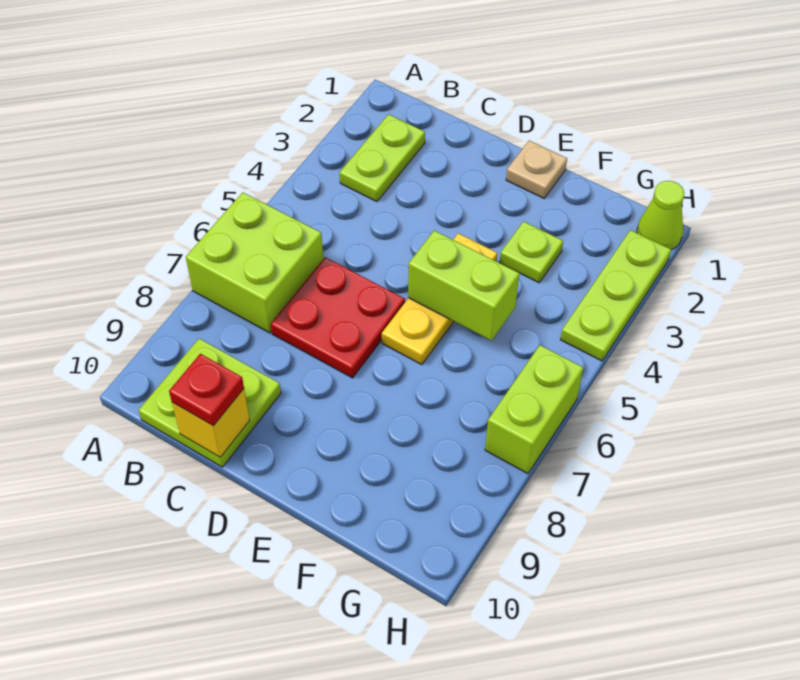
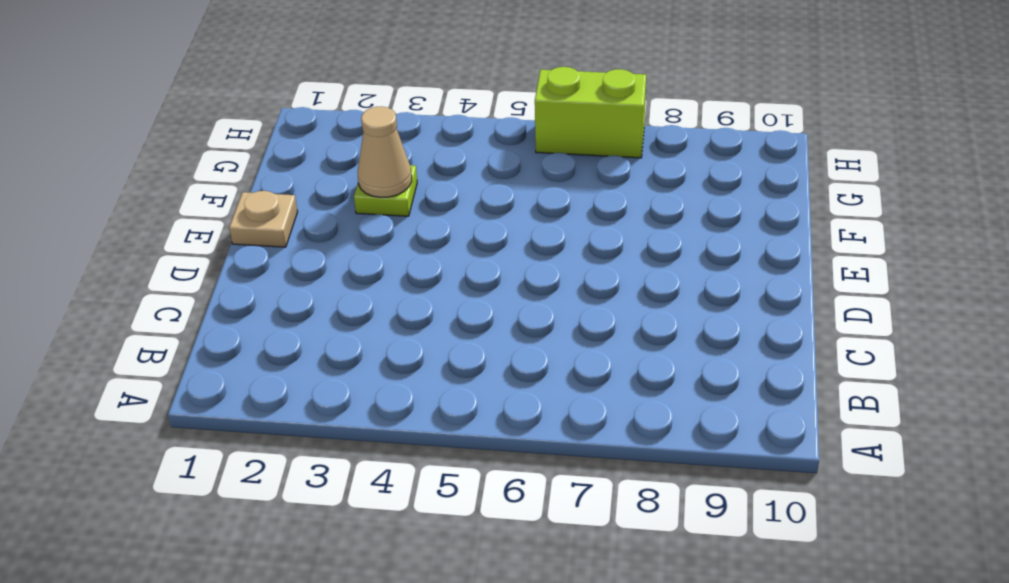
tan cone F3 level 2 -> none
none -> lime brick A6:B7 level 1
none -> lime plate B2:B3 level 1
none -> lime plate B9:C10 level 1

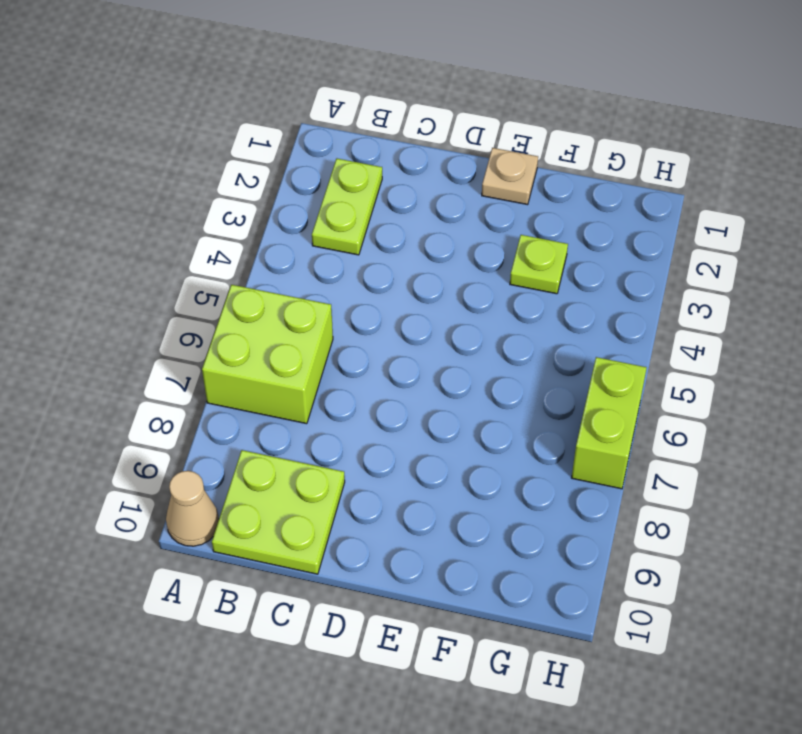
tan cone A10 level 1 -> none
none -> red plate C6:D7 level 1
none -> yellow plate E4:E6 level 1
none -> lime cone H1 level 1

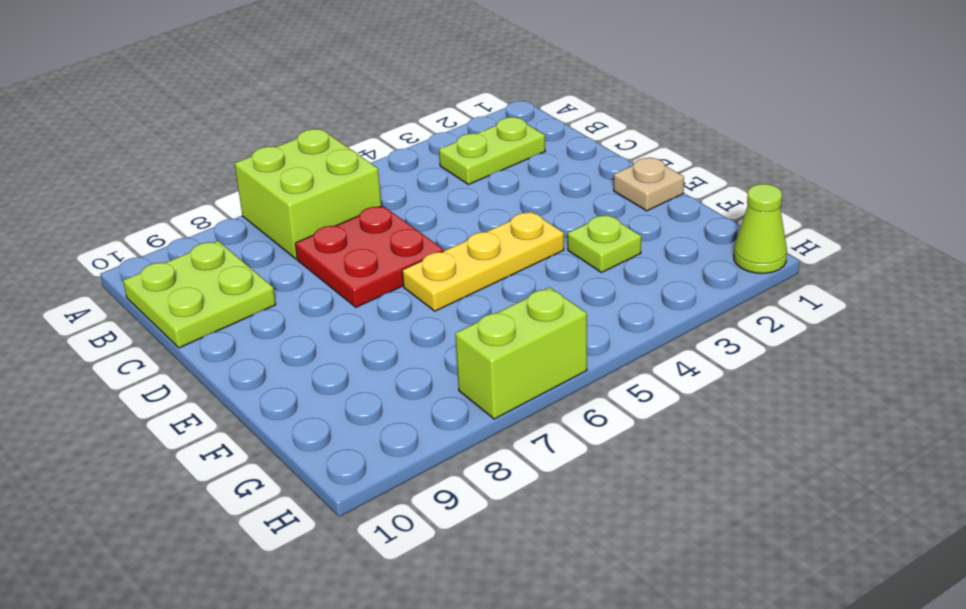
none -> lime plate H2:H4 level 1
none -> yellow brick C10 level 2
none -> lime brick E5:F5 level 2

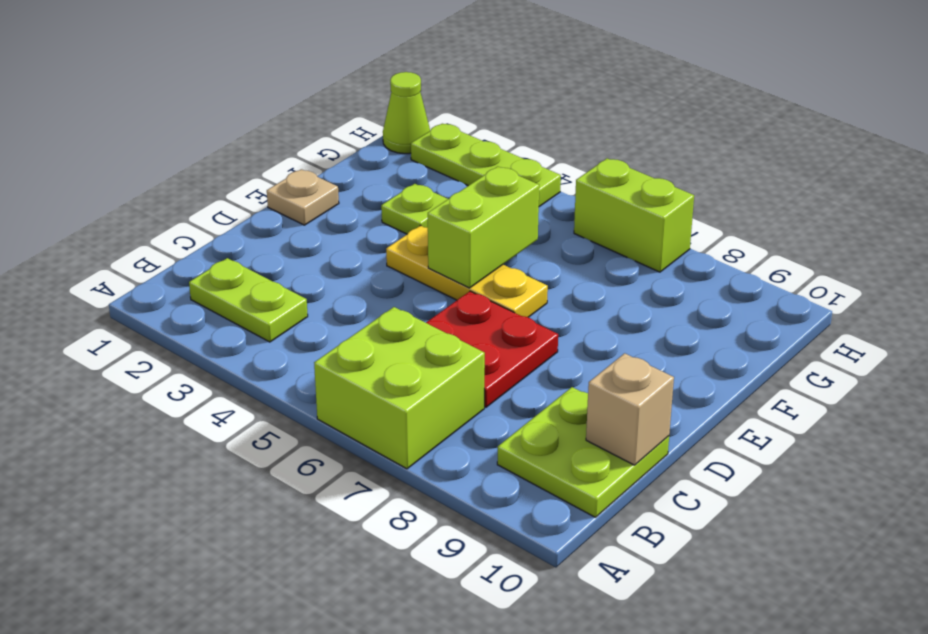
tan brick C10 level 2 -> yellow brick C10 level 2
none -> red plate C10 level 3

